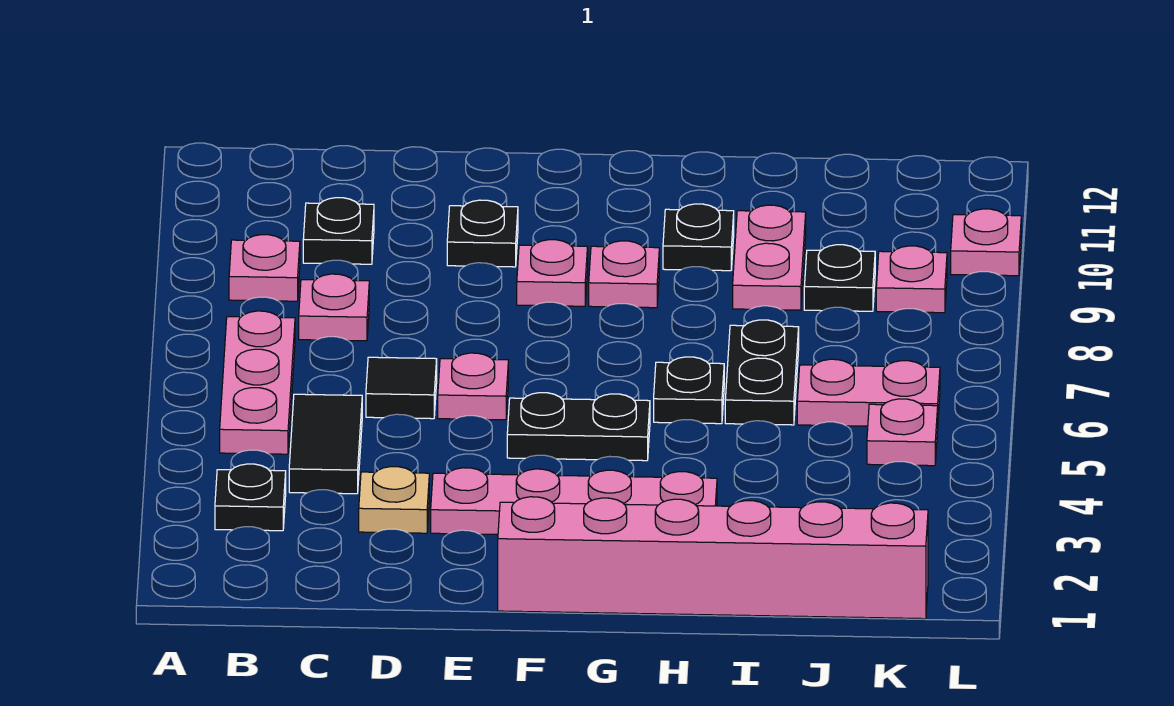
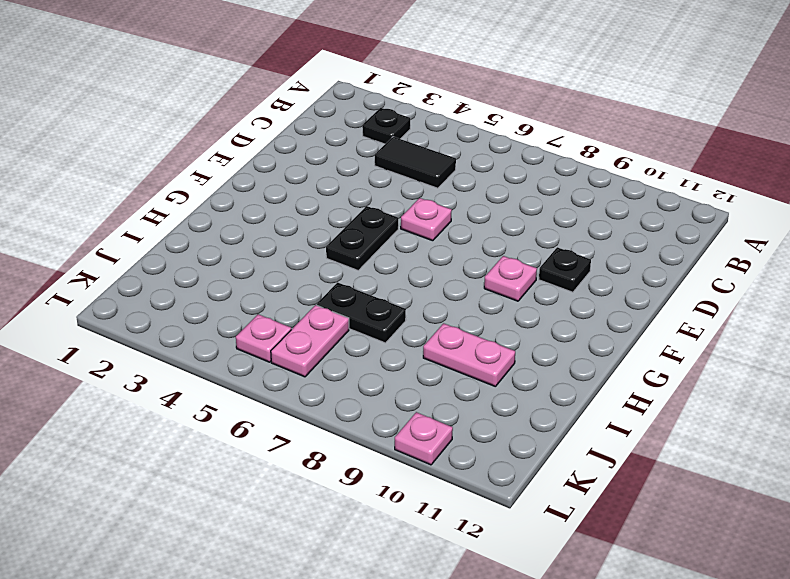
none -> pink plate B5:B7 level 1
none -> pink plate B9 level 1
none -> pink plate C8 level 1

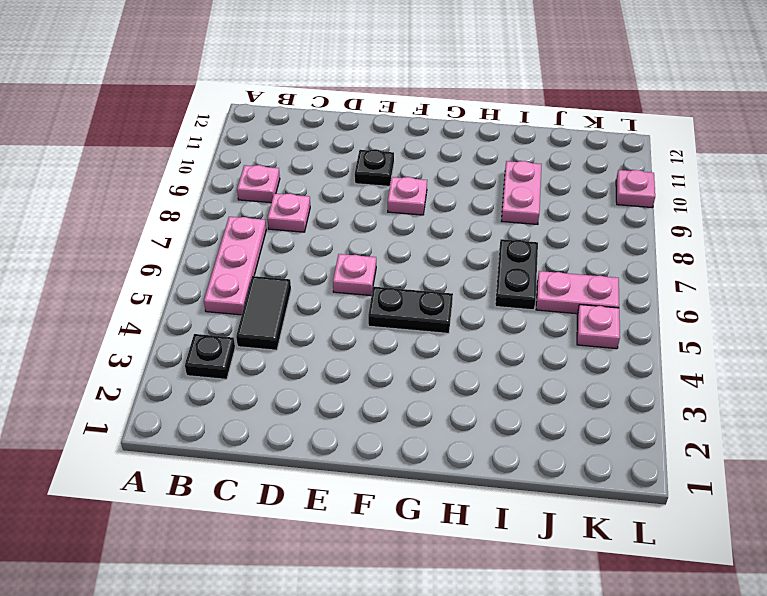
none -> black plate C10 level 1
none -> tan plate D3 level 1
none -> black tile D6 level 1

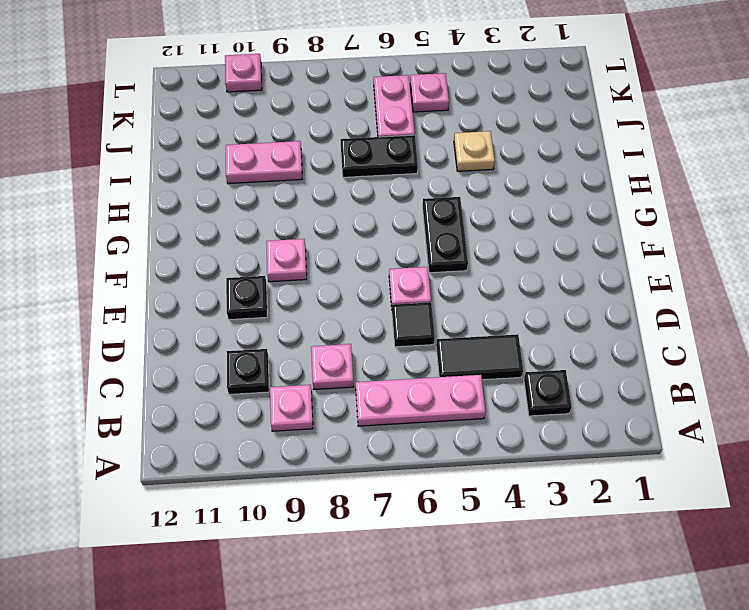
tan plate I4 level 1 -> tan plate D3 level 1
none -> pink plate E3:H3 level 1
none -> pink brick F1:K1 level 1
none -> pink plate G9 level 1

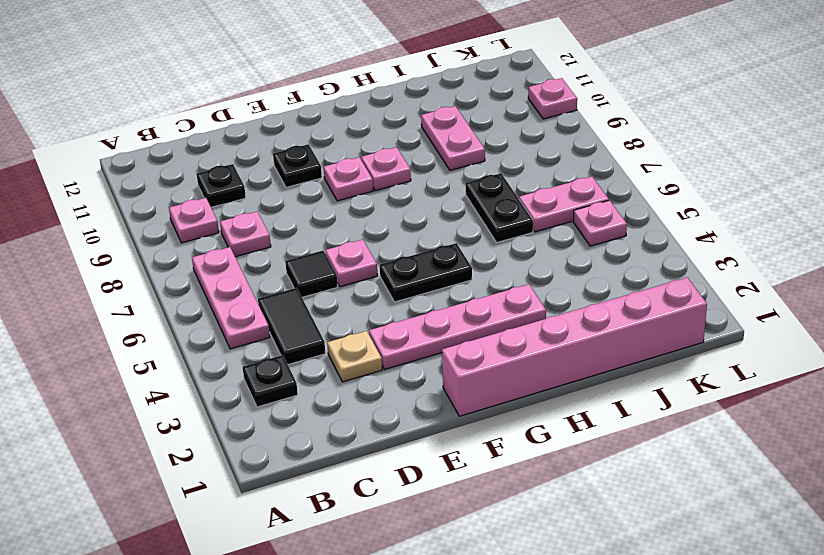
none -> black plate H6 level 1
none -> black plate H10 level 1
none -> black plate J9 level 1

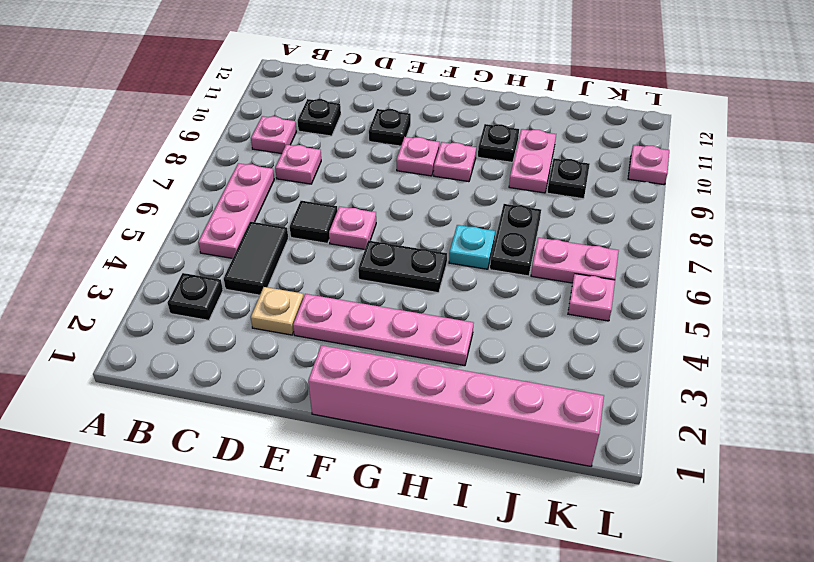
cyan plate H6 level 1 -> black plate H6 level 1
none -> pink plate K9 level 1

